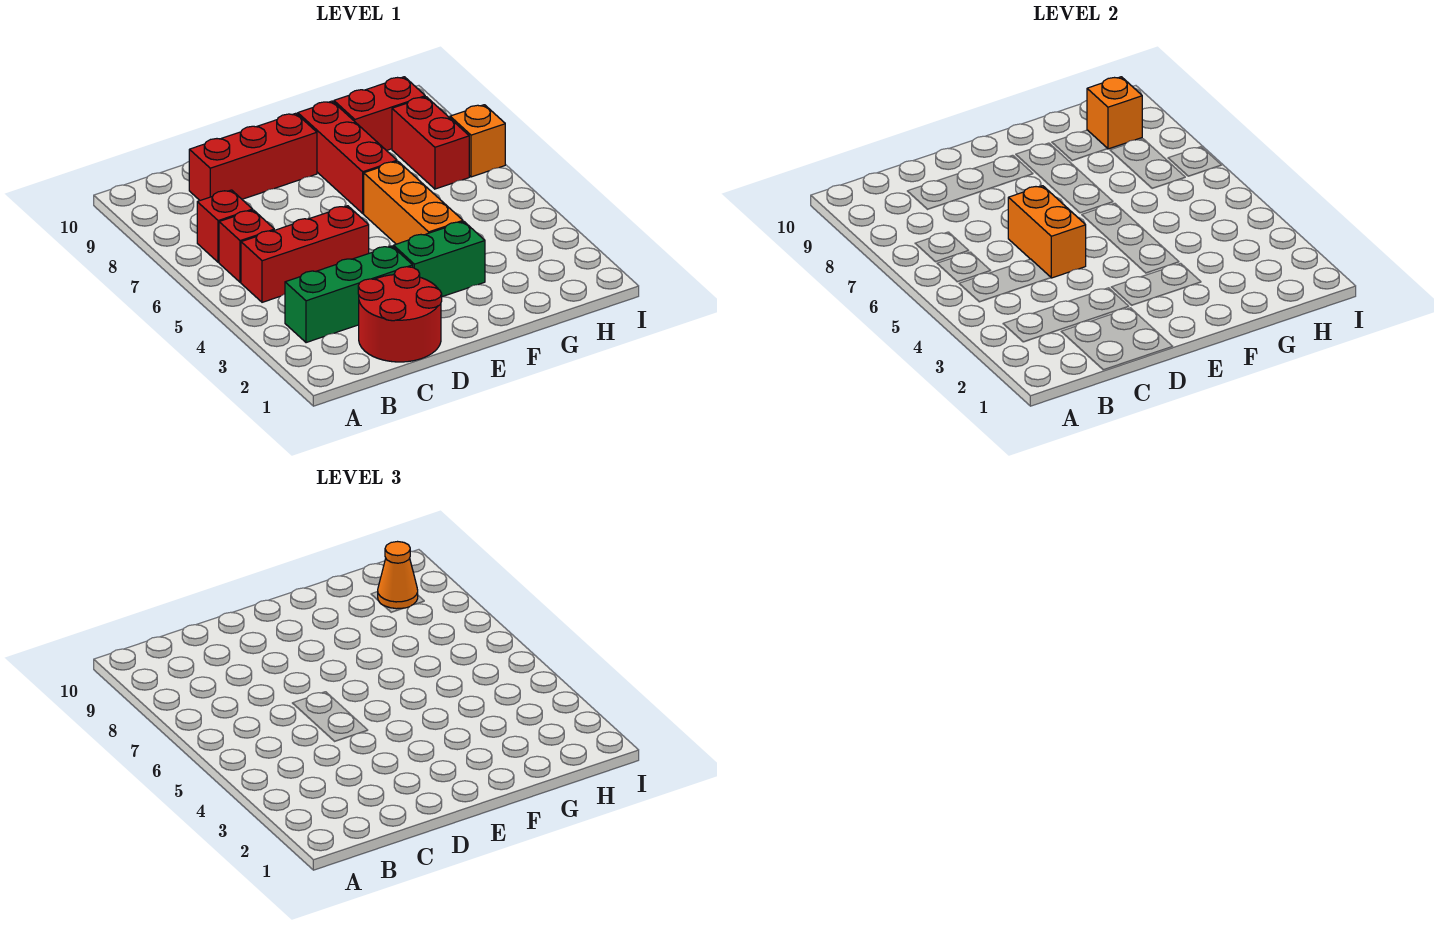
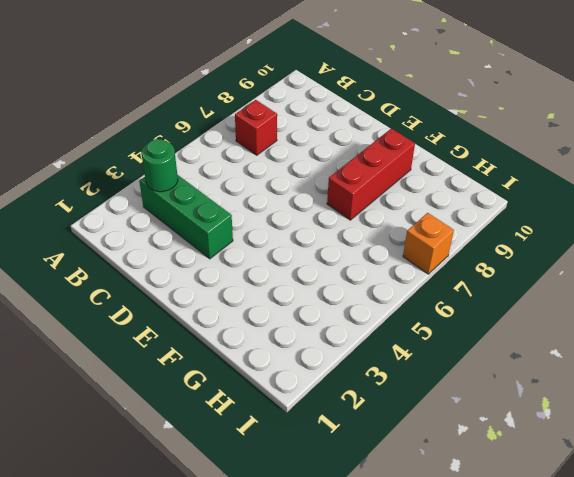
green round brick B3 level 2 -> none
none -> red brick B5:D5 level 1
none -> red brick B6 level 1
none -> red round brick C1:D2 level 1

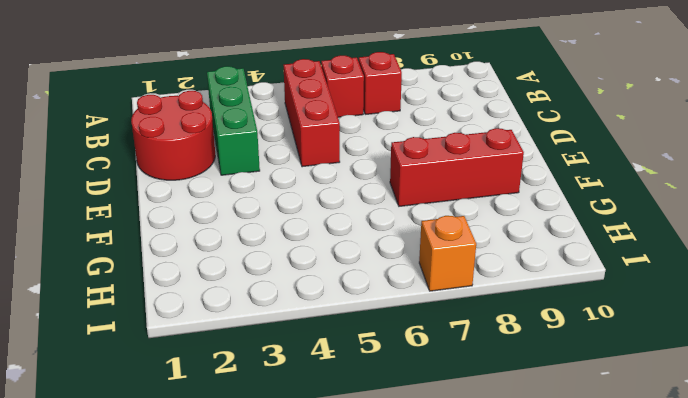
none -> red brick C9:E9 level 1
none -> green brick E3:F3 level 1
none -> orange brick F4:F6 level 1

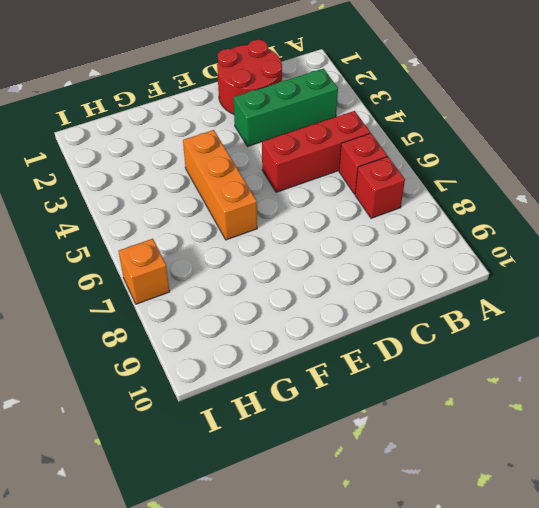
none -> red brick C9:E9 level 1
none -> green brick E3:F3 level 1
none -> red brick F7:F9 level 1

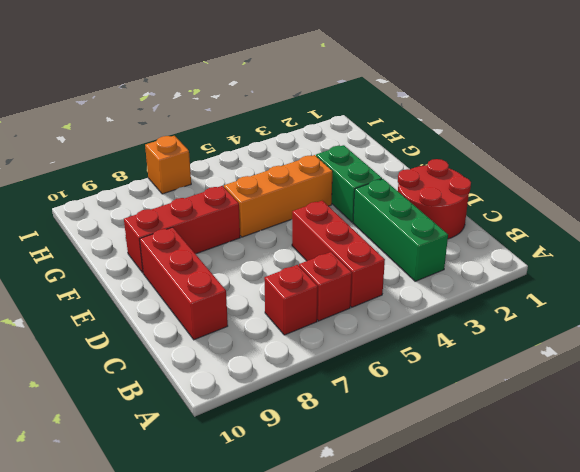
none -> red brick G9:H9 level 1
none -> red brick H7:H8 level 1
none -> orange brick D5:D6 level 2

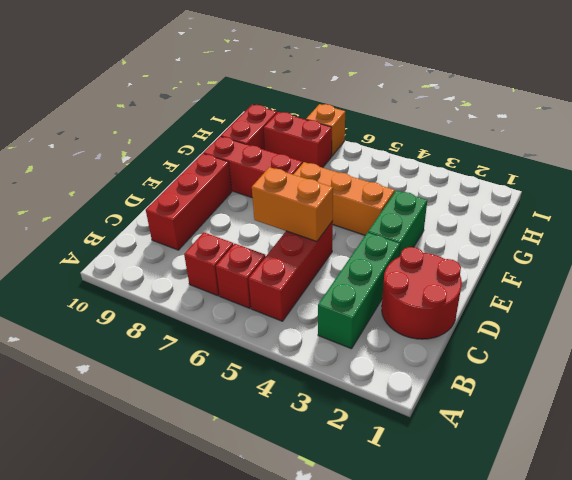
none -> orange brick H9 level 2
none -> orange cone H9 level 3

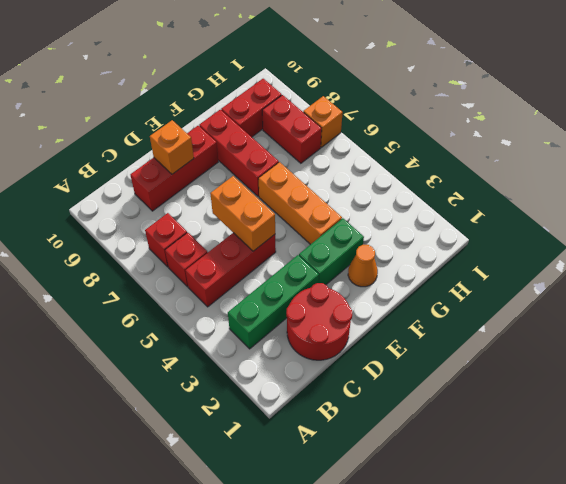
orange brick D9 level 2 -> orange brick H9 level 2
orange cone F2 level 1 -> orange cone H9 level 3

